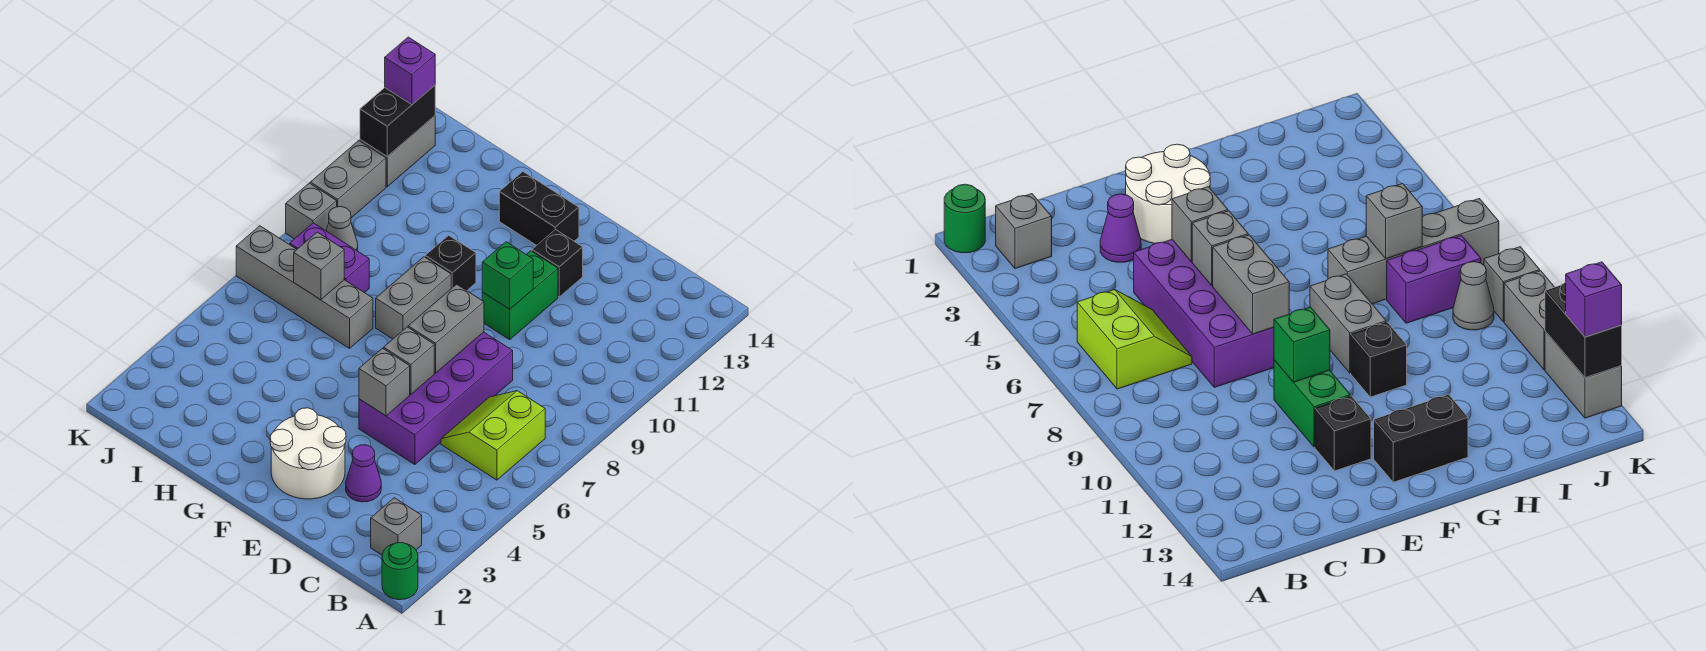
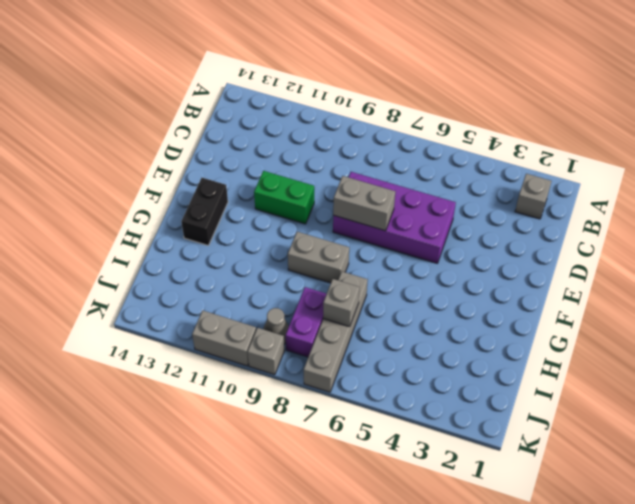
none -> green round brick A1 level 1
none -> lime slope B6:C7 level 1 top B
none -> purple cone D3 level 1

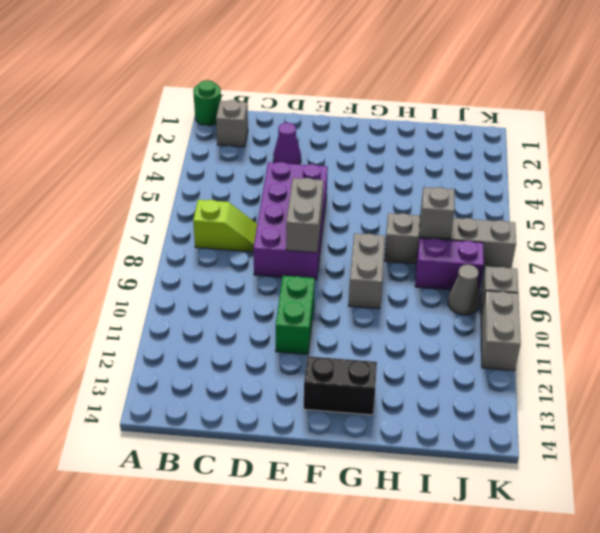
lime slope B7:C7 level 1 top B -> lime slope B6:C7 level 1 top B
none -> white round brick E2:F3 level 1
none -> black brick E12 level 1
none -> black brick G10 level 1

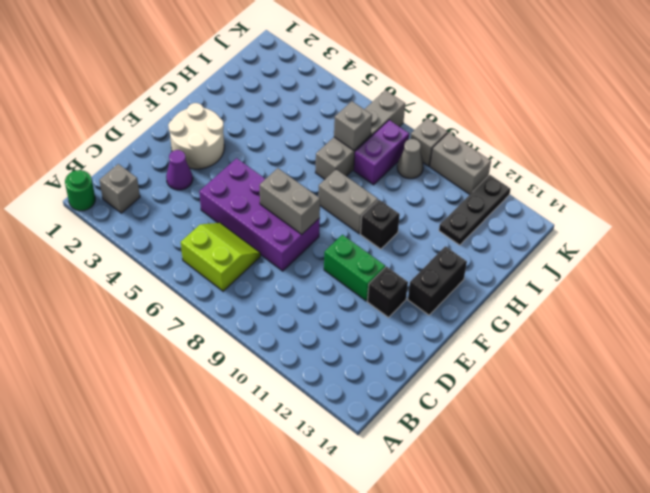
black plate I12:K12 level 1 -> grey brick K12:K13 level 1
none -> grey brick E5 level 2
none -> grey brick E6 level 2
none -> green brick E10 level 2

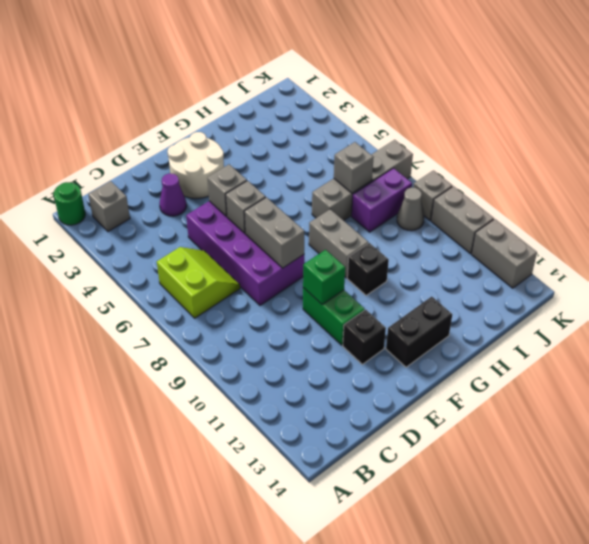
none -> black brick K12:K13 level 2
none -> purple brick K13 level 3

